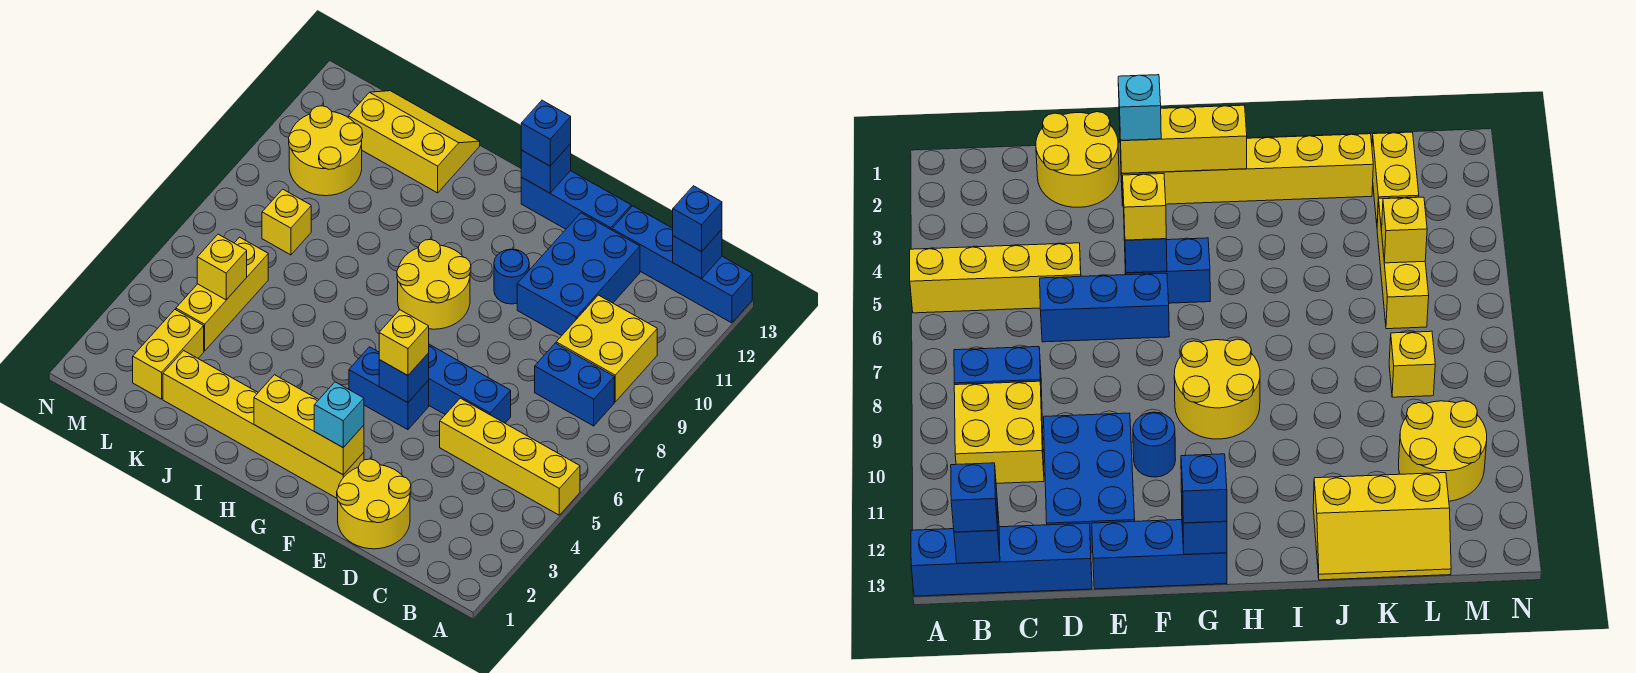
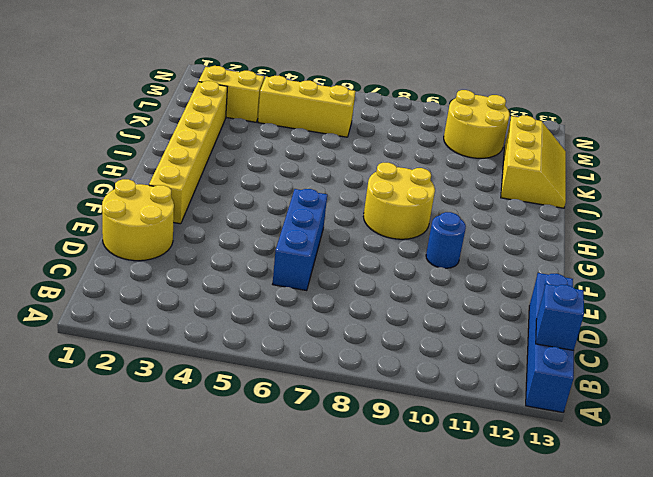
none -> yellow brick A5:D5 level 1
none -> blue brick B8:C8 level 1
none -> yellow brick B9:C10 level 1

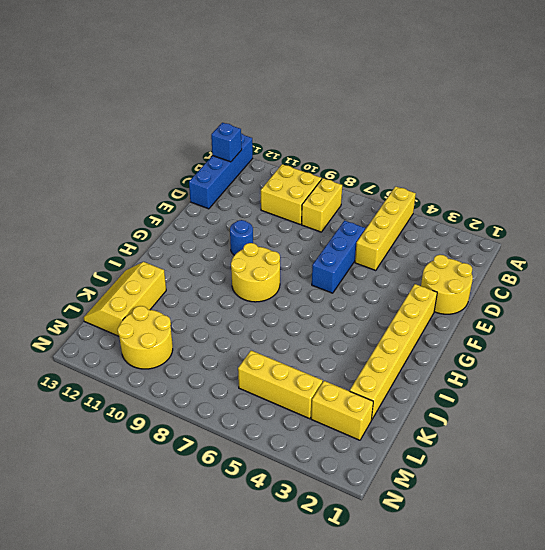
yellow brick B8:C8 level 1 -> blue brick B8:C8 level 1
none -> blue brick D10:E12 level 1
none -> blue brick E13:G13 level 1
none -> blue brick F5:G5 level 1

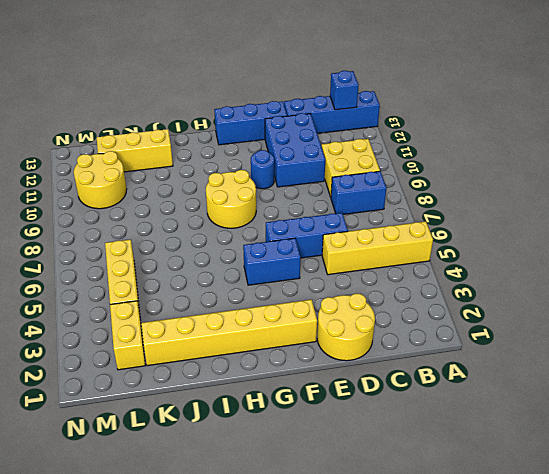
none -> yellow brick L8 level 1
none -> yellow brick F2:H2 level 2
none -> blue brick F5 level 2

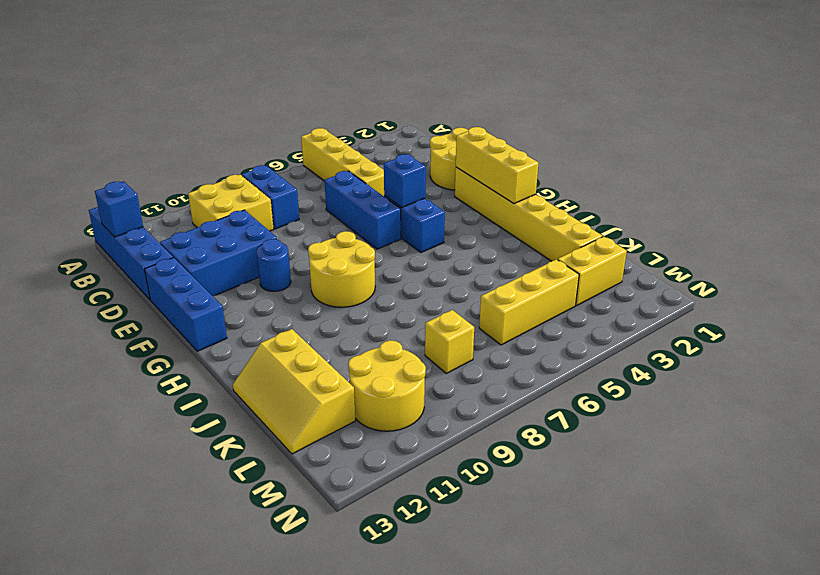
none -> blue brick G13 level 2
none -> yellow brick L5 level 2
none -> blue brick B13 level 3

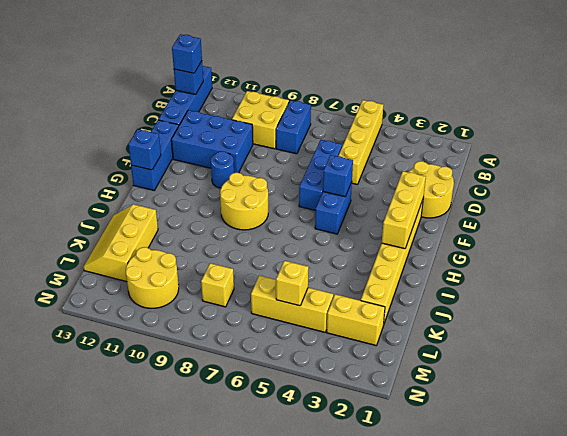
none -> cyan brick F2 level 3
none -> yellow brick F5 level 3
none -> blue brick G13 level 3

